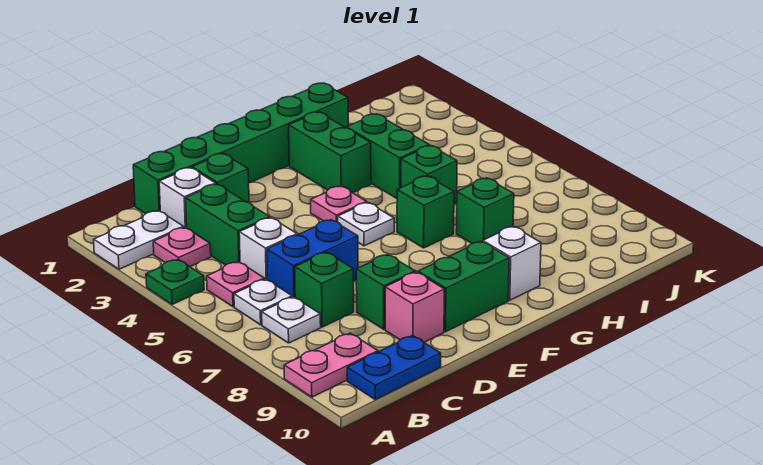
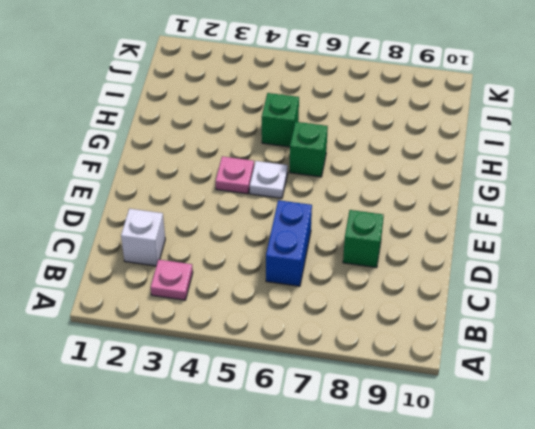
none -> white plate A2:B2 level 1
none -> green plate A4 level 1
none -> pink plate A9:B9 level 1

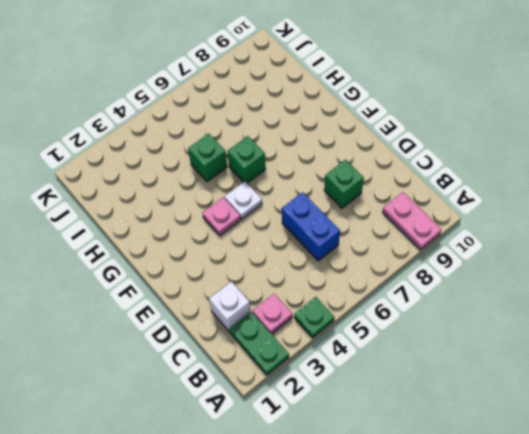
green plate A2:B2 level 1 -> white plate A2:B2 level 1
none -> pink plate B5 level 1
none -> white plate B6 level 1
none -> white plate B7 level 1

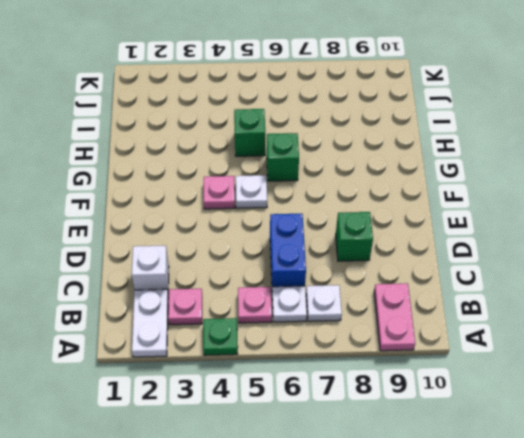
none -> blue plate B10:C10 level 1
none -> green brick C1:H1 level 1
none -> green brick C3:C4 level 1

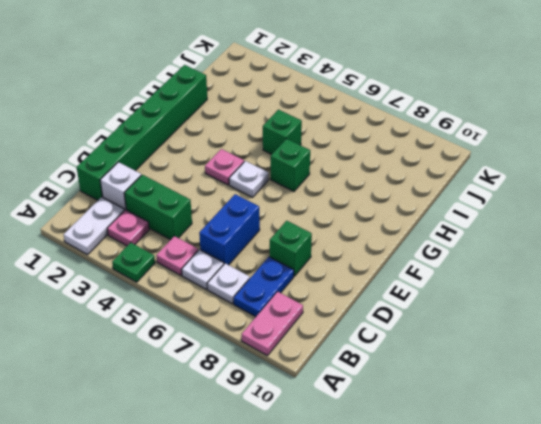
blue plate B8:C8 level 1 -> blue plate B10:C10 level 1
none -> white brick C5 level 1
none -> green brick C7 level 1
none -> green brick D2 level 1

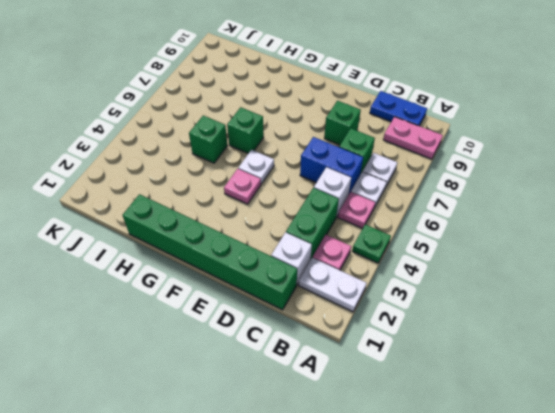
none -> green brick D2 level 1
none -> pink brick D9 level 1
none -> green brick E9:F9 level 1

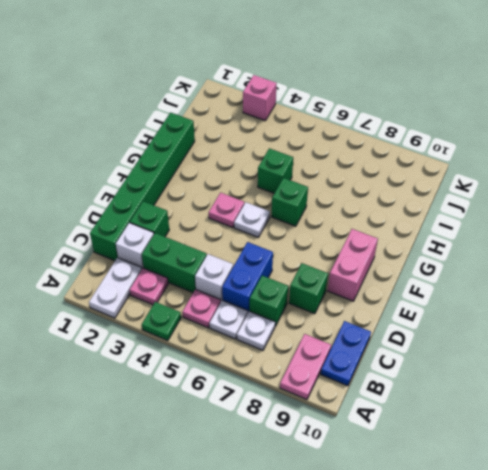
pink brick E9:F9 level 1 -> green brick E9:F9 level 1
pink brick K3 level 1 -> pink brick D9 level 1
none -> green brick G2:G3 level 1
none -> white brick G9 level 1
none -> green brick H3:H4 level 1

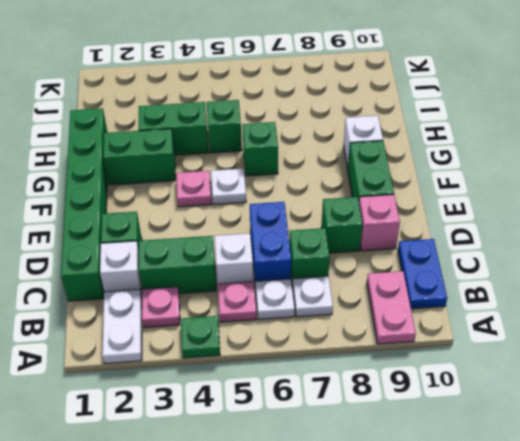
none -> green brick H7 level 1

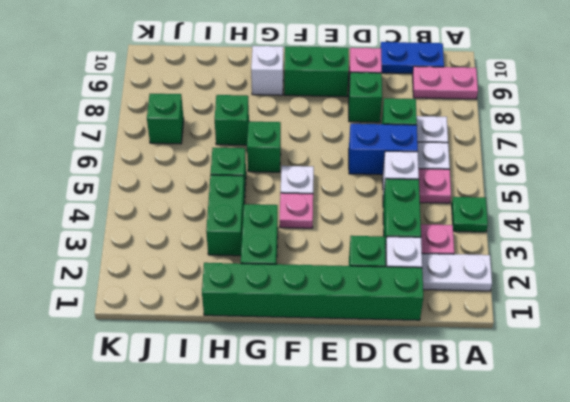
green brick J7 level 1 -> none

